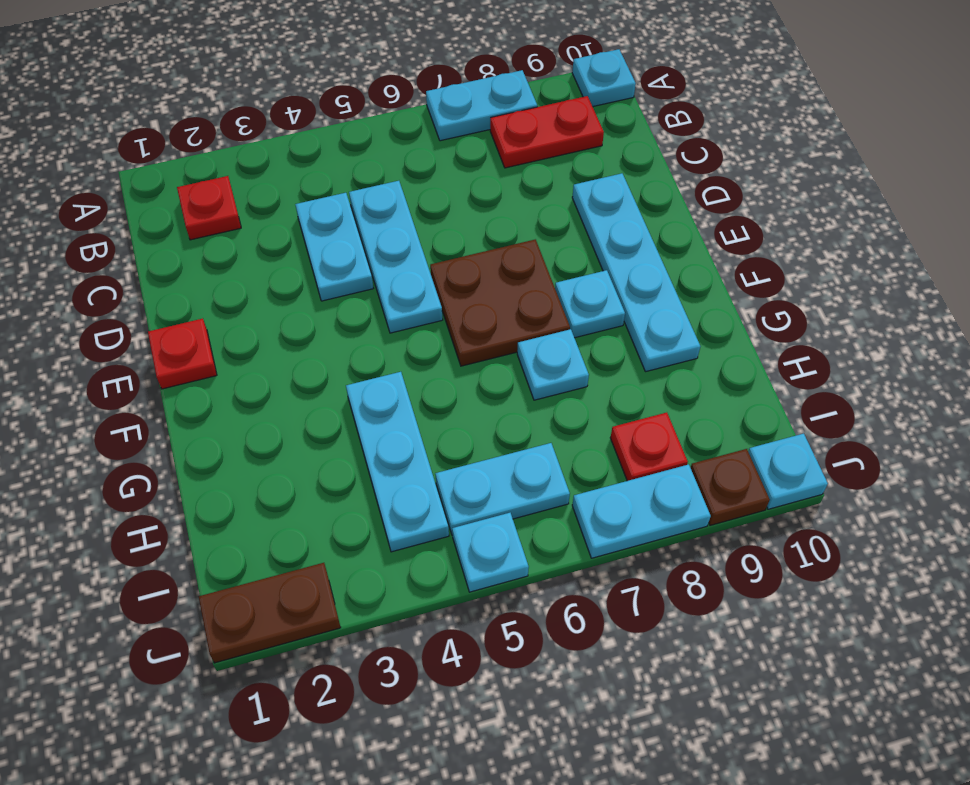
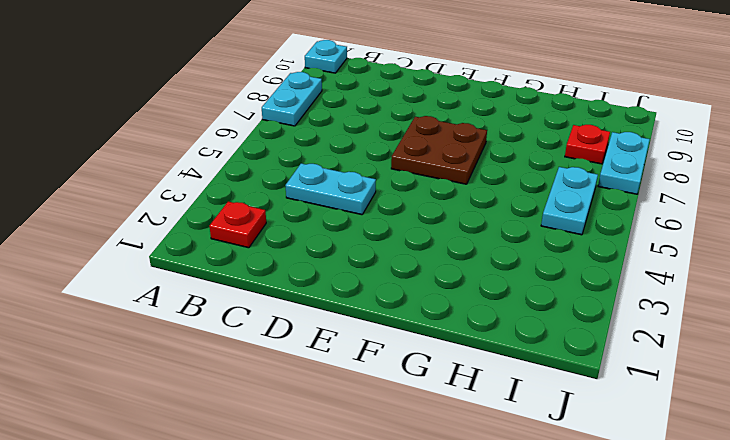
none -> red plate B8:B9 level 1
none -> cyan plate C5:E5 level 1
none -> cyan plate D9:G9 level 1

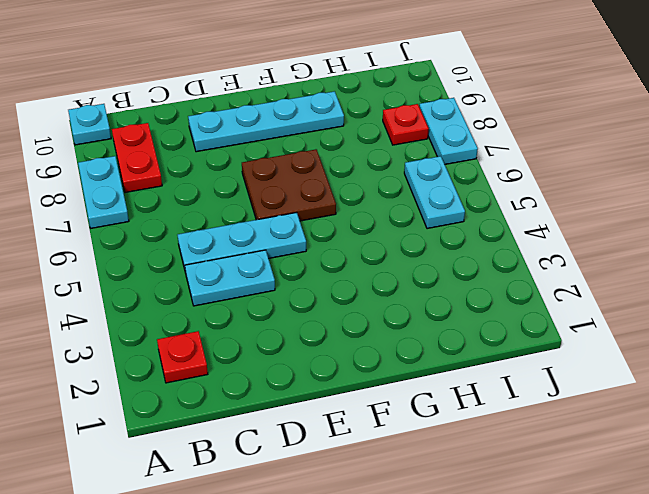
none -> red plate E1 level 1
none -> cyan plate F8 level 1
none -> cyan plate G4:I4 level 1

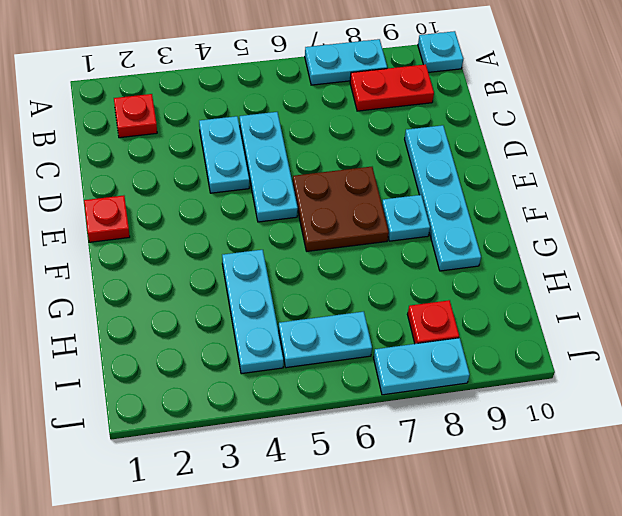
none -> cyan plate G7 level 1
none -> brown plate J1:J2 level 1
none -> cyan plate J5 level 1

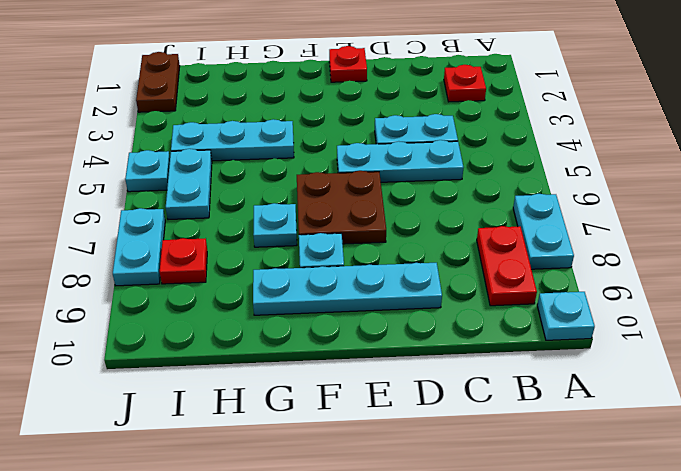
none -> brown plate J9 level 1
none -> cyan plate J10 level 1

